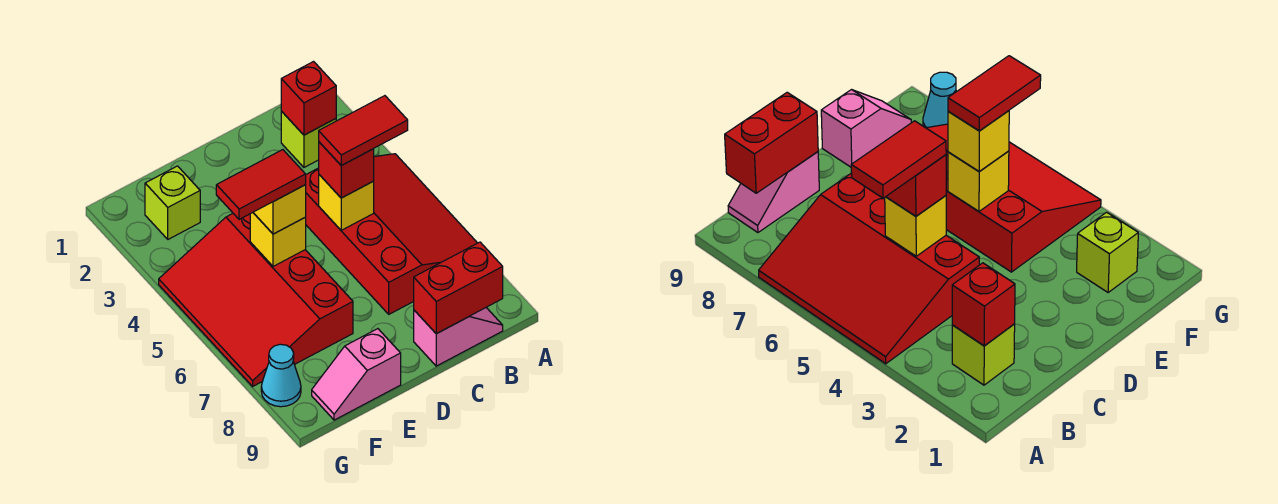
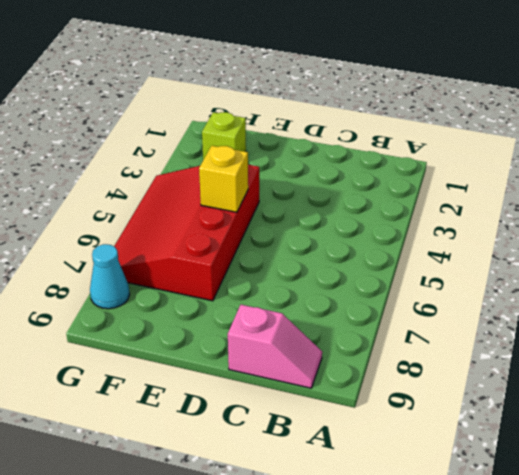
none -> red slope A4:C7 level 1 top C
none -> lime brick B2 level 1
none -> pink slope E9:F9 level 1 top E

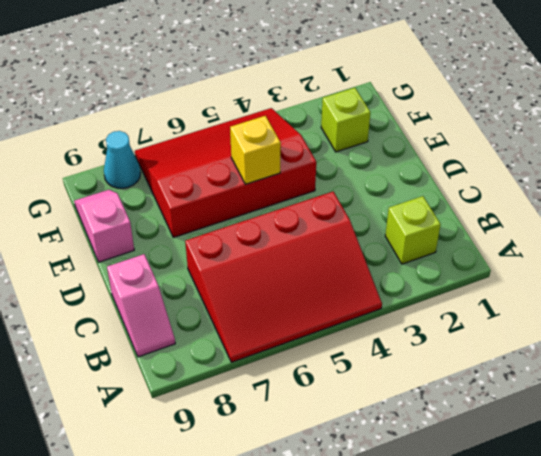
none -> red brick B2 level 2
none -> red brick B9:C9 level 2
none -> yellow brick C5 level 2

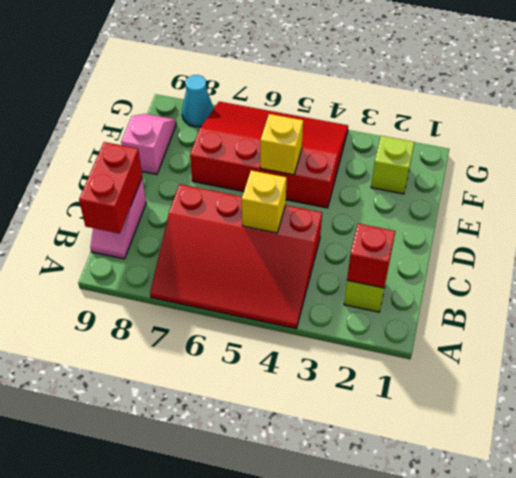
none -> red brick C5 level 3
none -> yellow brick E5 level 3
none -> red tile B5:C5 level 4

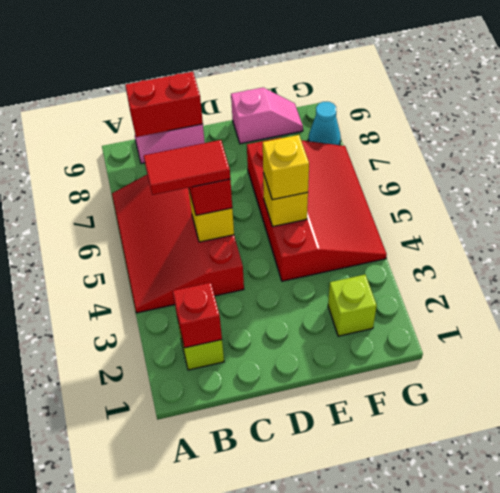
none -> red tile E5:F5 level 4

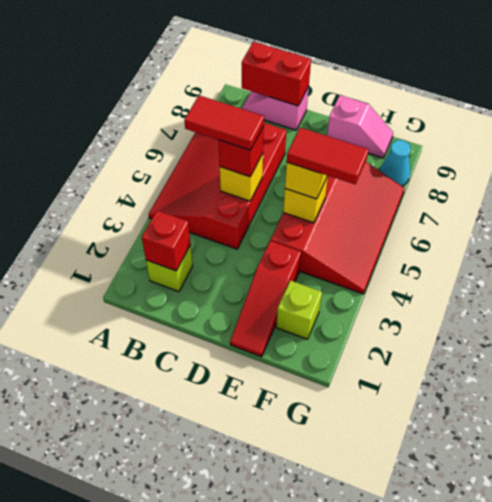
red slope E1:E3 level 1 top 3 -> none

